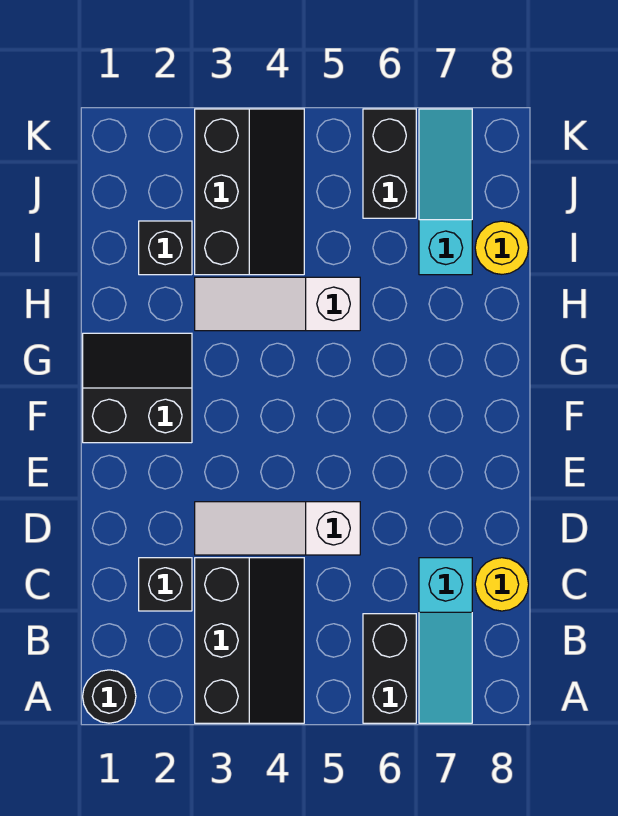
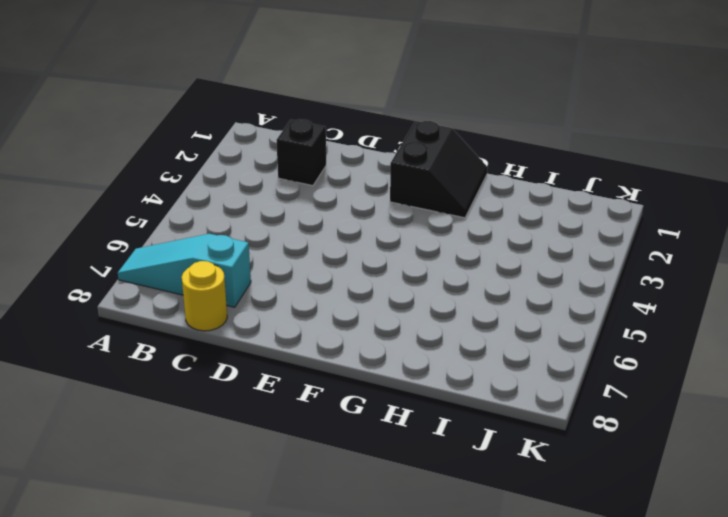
none -> black round brick A1 level 1
none -> black slope A3:C4 level 1 top 3
none -> black brick A6:B6 level 1

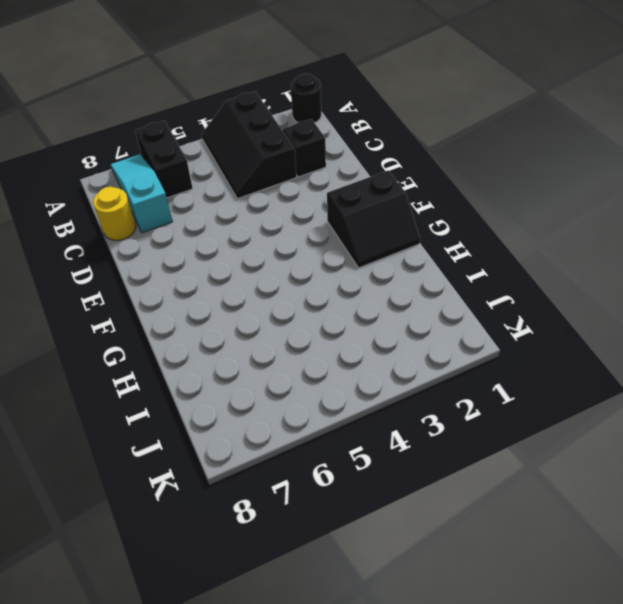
none -> white slope D3:D5 level 1 top 5
none -> white slope H3:H5 level 1 top 5
none -> black brick I2 level 1

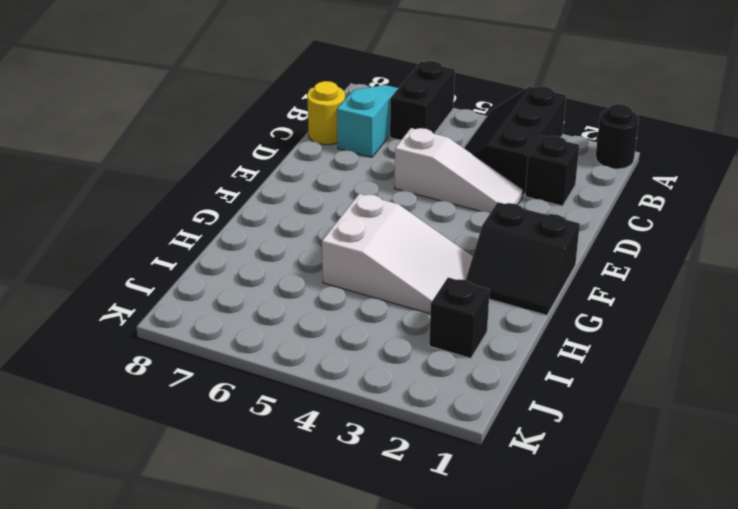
white slope G3:H5 level 1 top 5 -> white slope H3:H5 level 1 top 5
none -> black slope I3:K4 level 1 top 3
none -> cyan slope I7:K7 level 1 top I
none -> yellow round brick I8 level 1

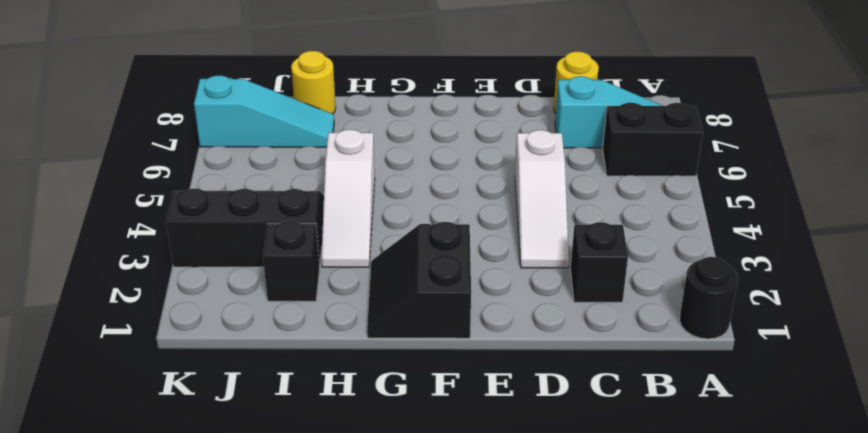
cyan slope I7:K7 level 1 top K -> cyan slope I7:K7 level 1 top I
none -> black slope A3:C4 level 1 top 3
none -> black brick J6:K6 level 1

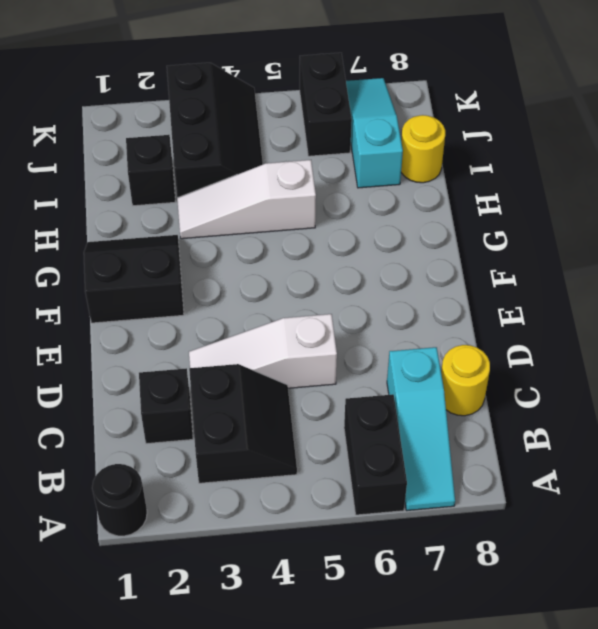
black slope B3:C4 level 1 top 3 -> black slope A3:C4 level 1 top 3

